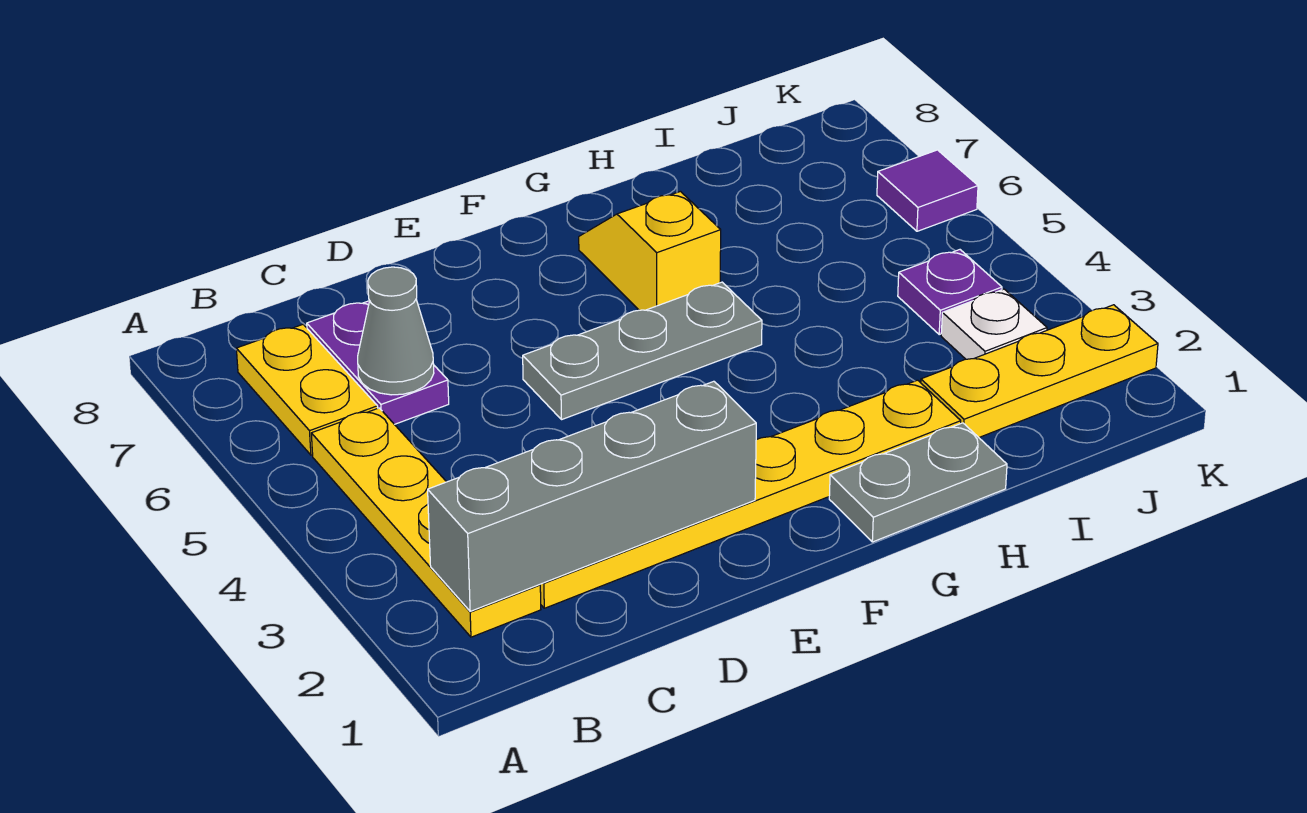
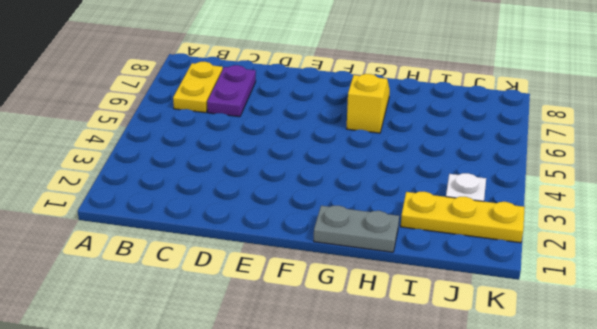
none -> yellow plate B2:B5 level 1
none -> yellow plate C2:H2 level 1
none -> grey plate E5:G5 level 1

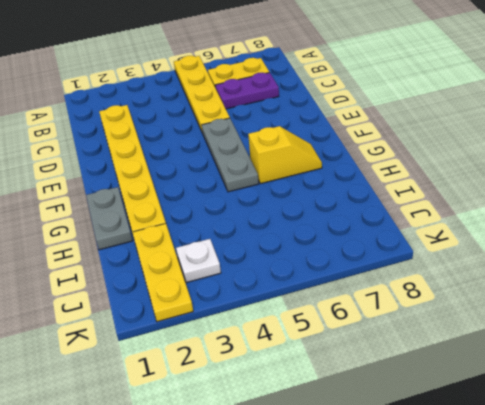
yellow plate A5:D5 level 1 -> yellow plate B2:B5 level 1
none -> purple plate J4 level 1
none -> purple tile K6 level 1
none -> grey brick B2:E2 level 2

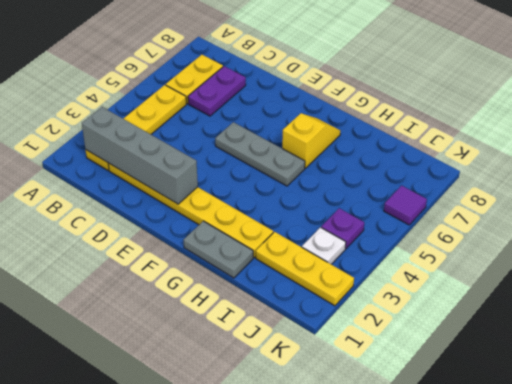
none -> grey cone C6 level 2

